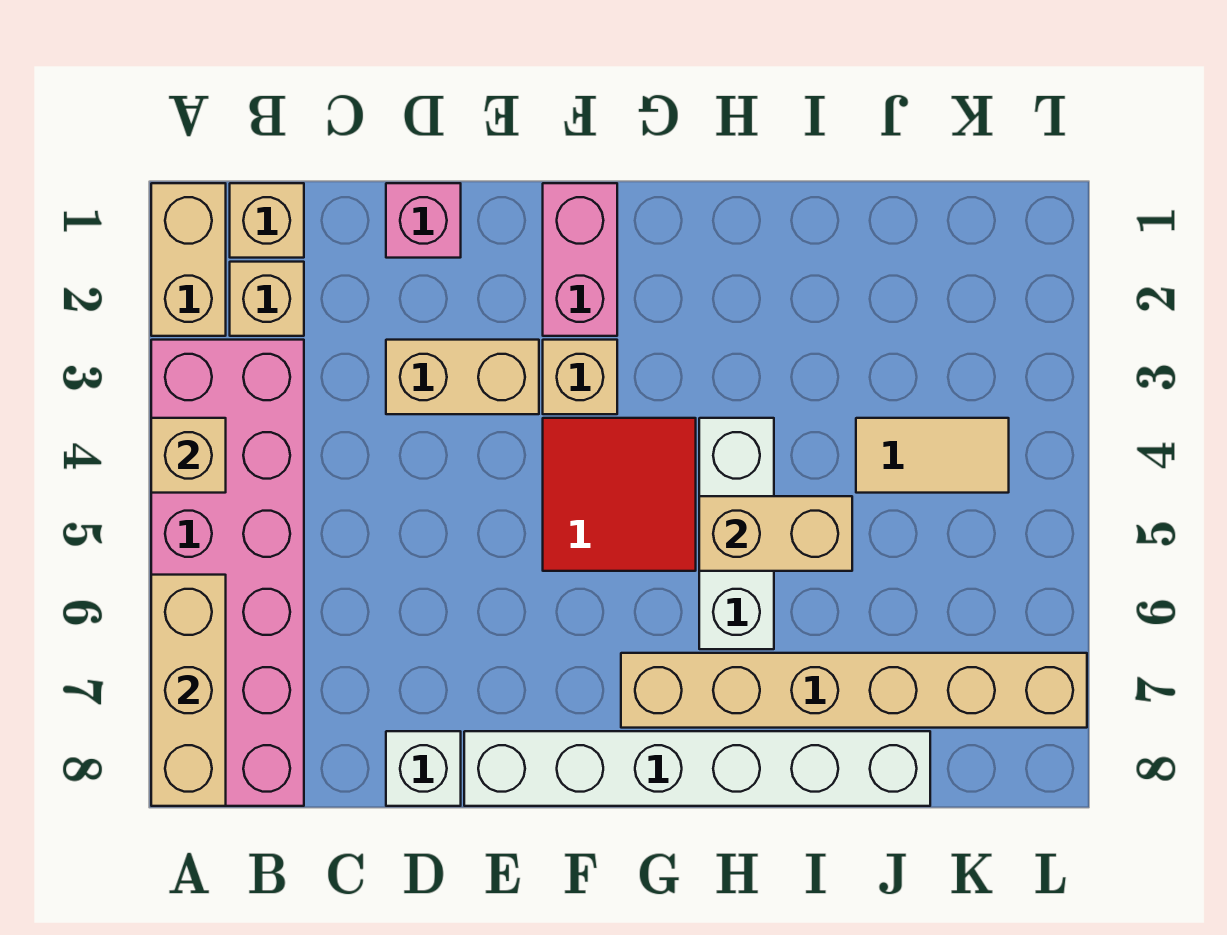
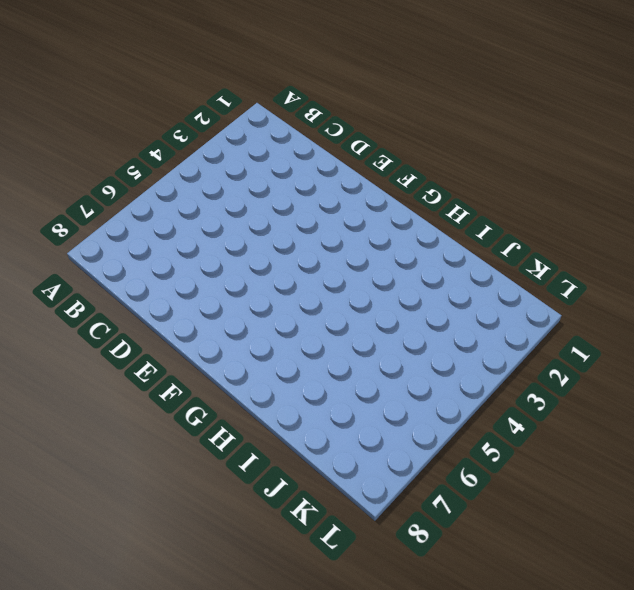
none -> tan brick A1:A2 level 1
none -> pink brick A3:B8 level 1
none -> tan brick B1 level 1

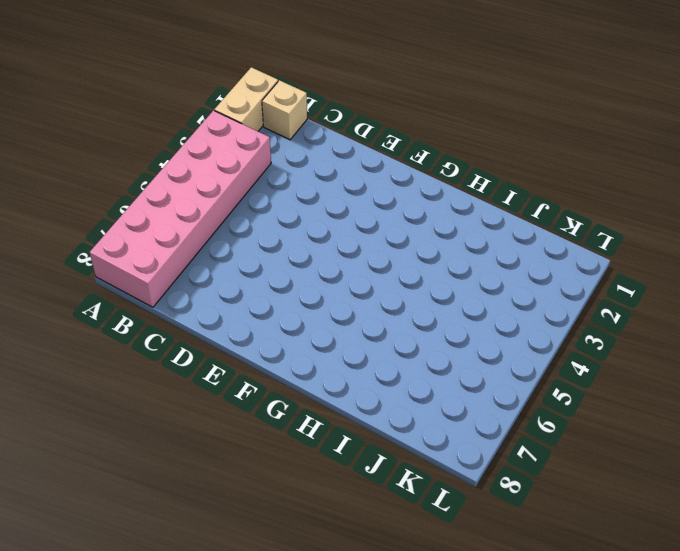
none -> tan brick B2 level 1
none -> pink brick D1 level 1
none -> tan brick D3:E3 level 1

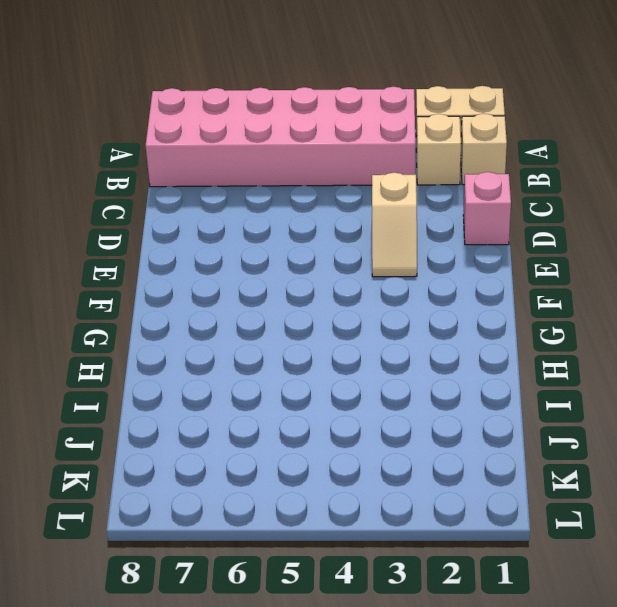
tan slope D3:E3 level 1 top D -> tan brick D3:E3 level 1
none -> white brick D8 level 1
none -> white brick E8:J8 level 1
none -> pink brick F1:F2 level 1

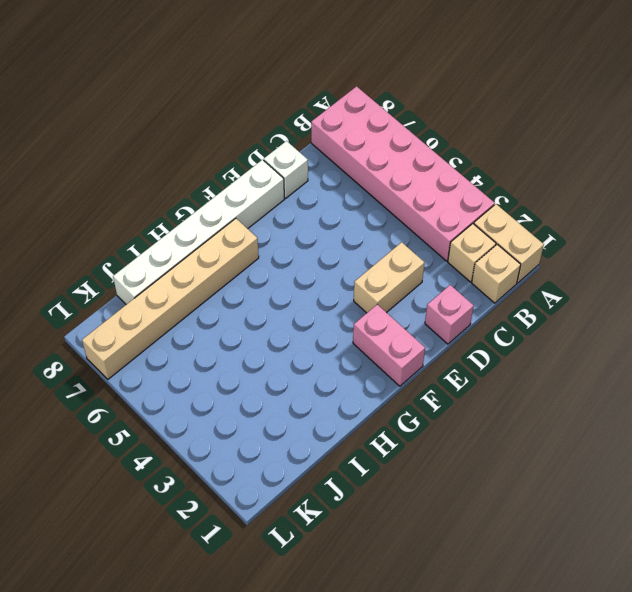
none -> tan brick F3 level 1
none -> red tile F4:G5 level 1
none -> white brick H4:H6 level 1

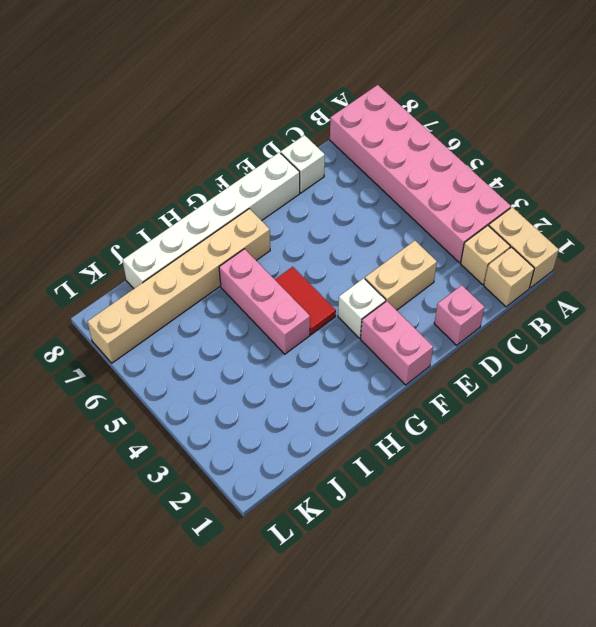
white brick F3 level 1 -> tan brick F3 level 1
red tile G4:G5 level 1 -> red tile F4:G5 level 1
pink brick H4:H6 level 1 -> white brick H4:H6 level 1
none -> tan tile J4:K4 level 1
none -> tan brick A4 level 2
none -> tan brick A6:A8 level 2

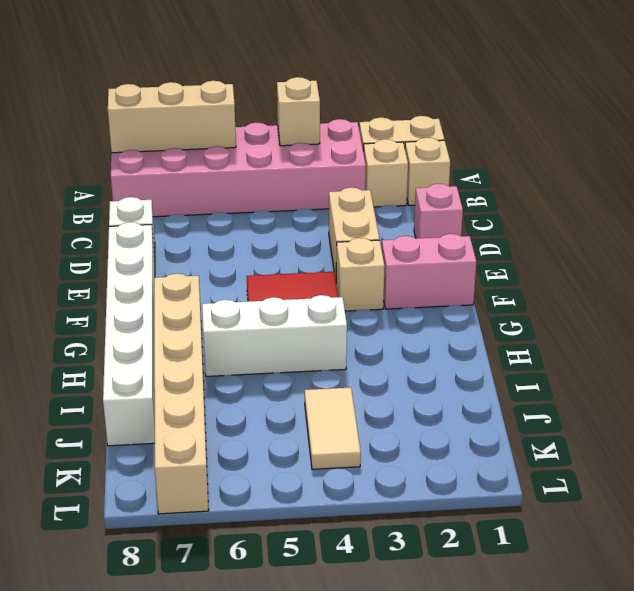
none -> tan brick H5:I5 level 2

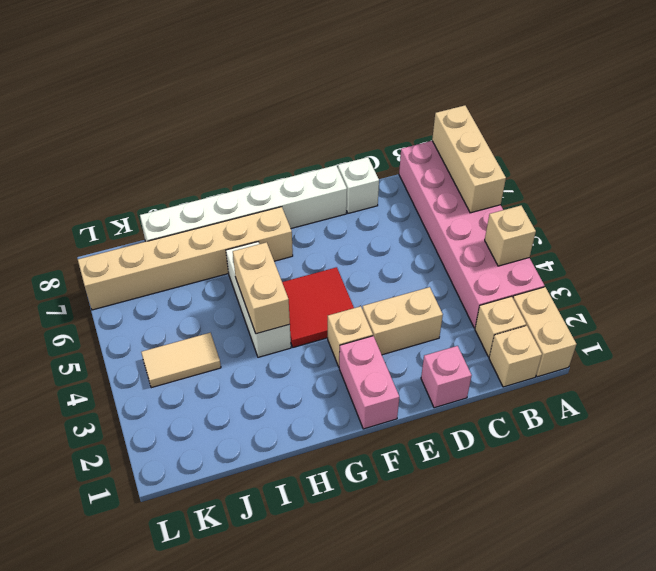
tan brick H4:H5 level 2 -> tan brick H5:I5 level 2

